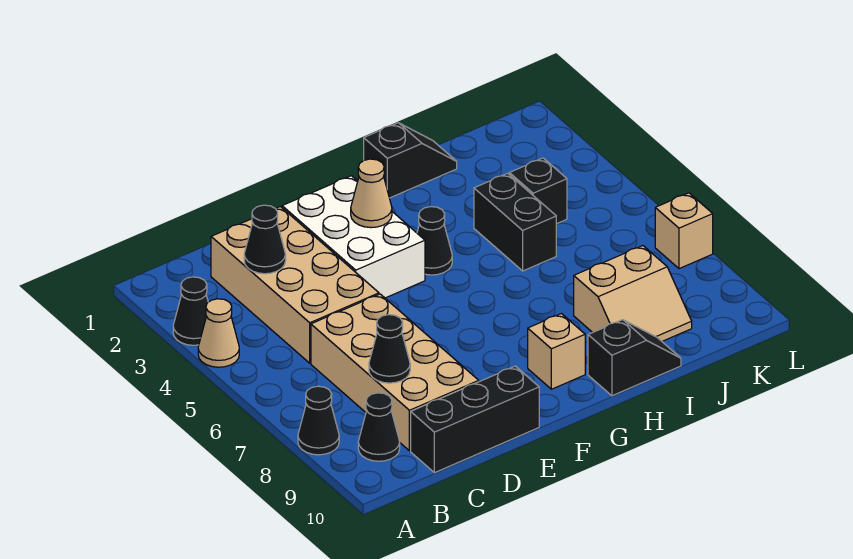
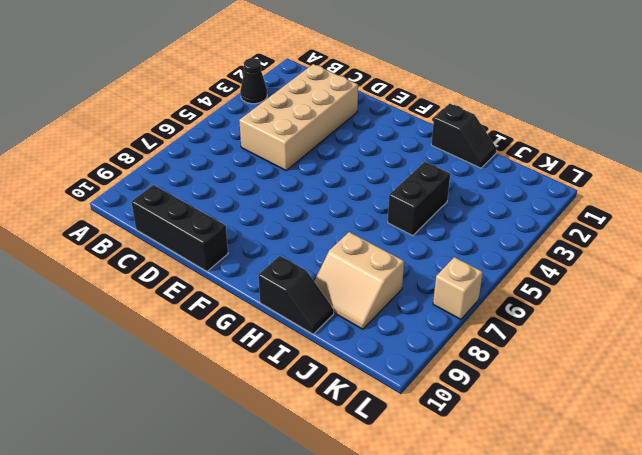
none -> tan cone A4 level 1
none -> black cone A8 level 1
none -> black cone B9 level 1

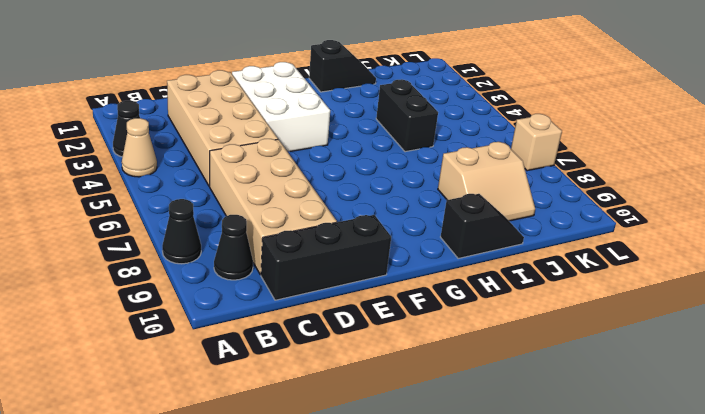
none -> black cone G4 level 1
none -> tan brick G9 level 1
none -> black brick J4 level 1

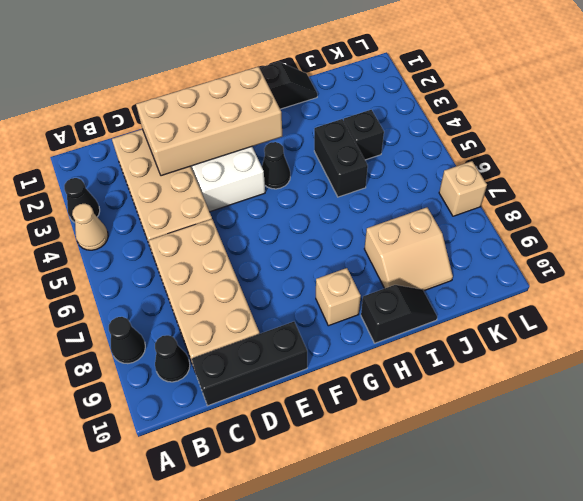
tan brick D2:G3 level 2 -> tan cone F3 level 2
none -> black cone C3 level 2
none -> black cone C8 level 2

